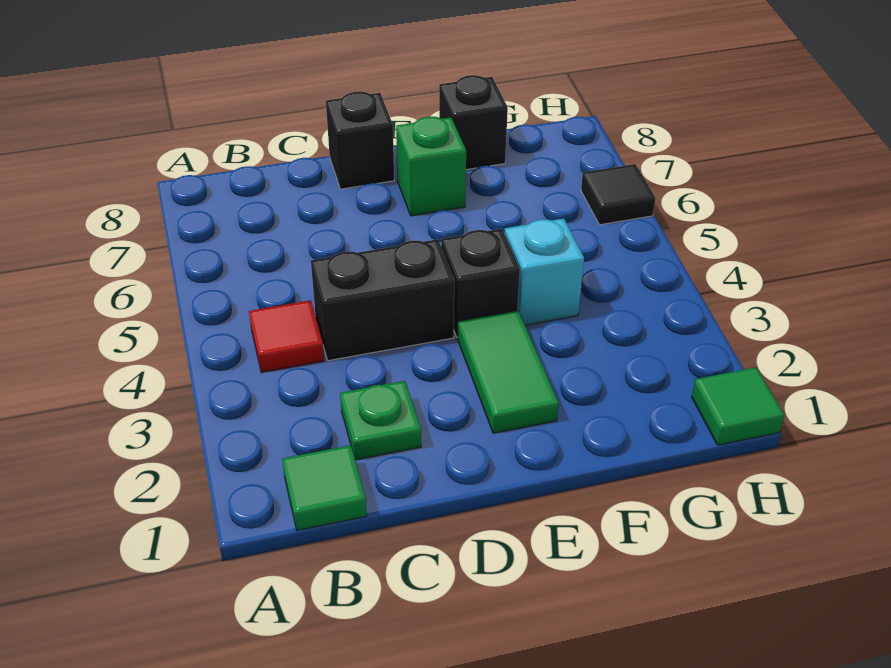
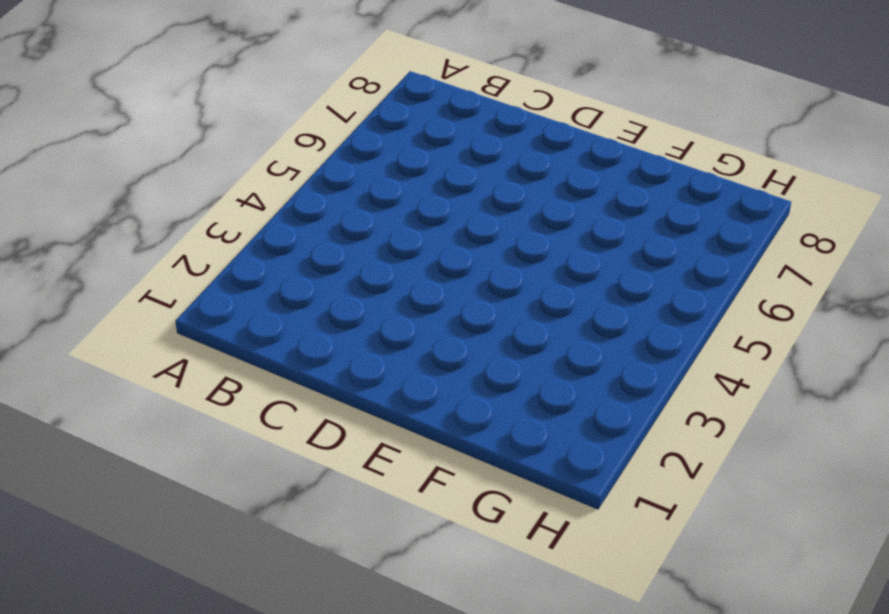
none -> green tile B1 level 1
none -> red tile B4 level 1
none -> green plate C2 level 1

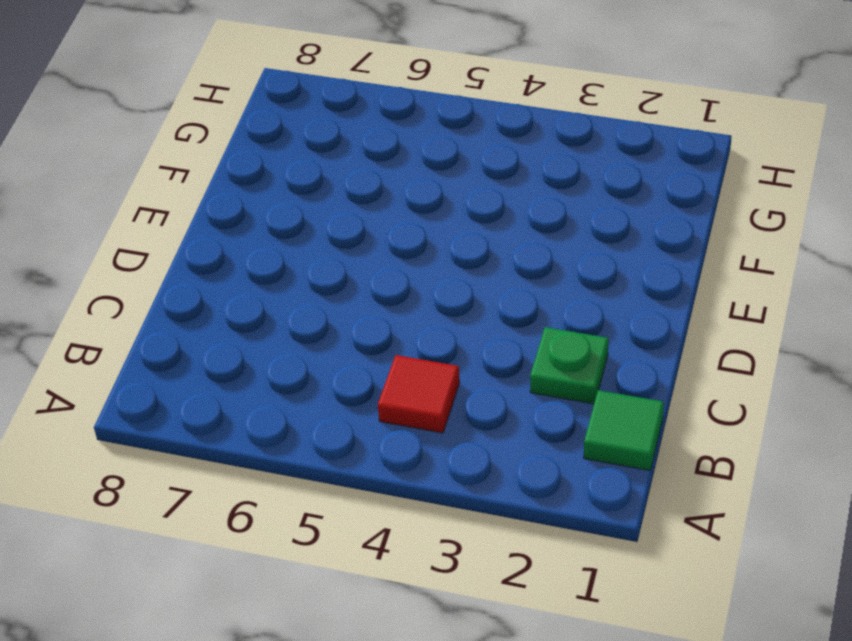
none -> black brick C4:D4 level 1
none -> black brick D8 level 1
none -> green tile E2:E3 level 1

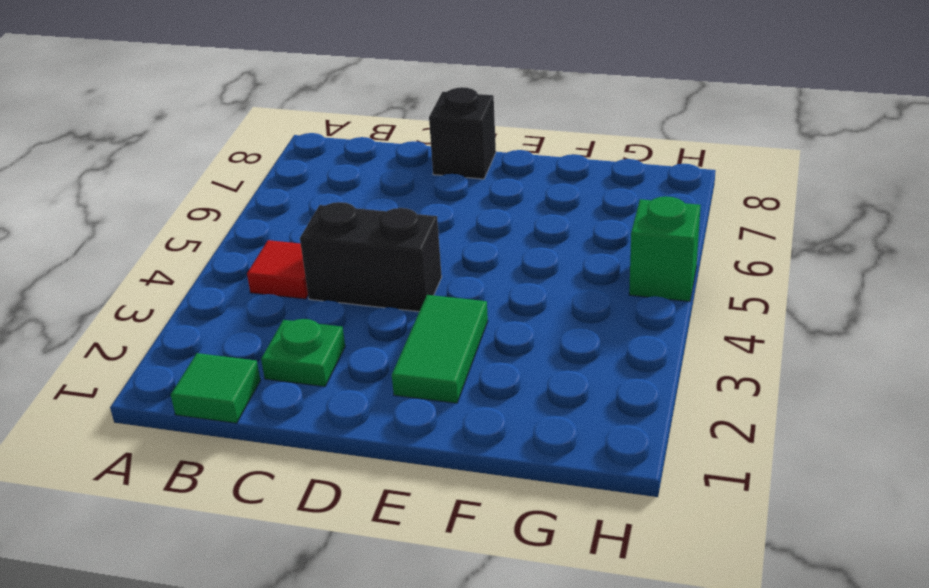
green brick H5 level 1 -> green brick E7 level 1
none -> black brick E4 level 1
none -> cyan brick F4 level 1
none -> black brick F8 level 1

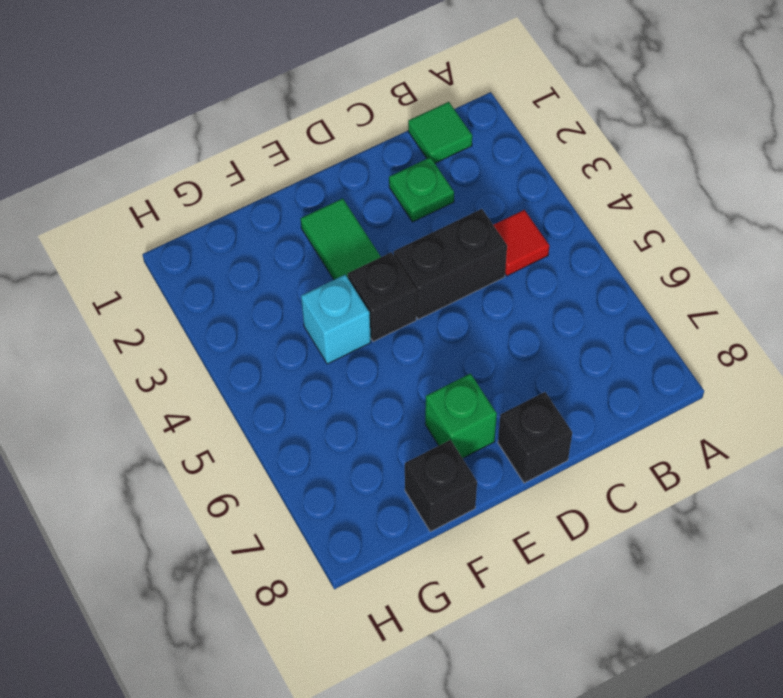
none -> green tile H1 level 1
none -> black tile H6 level 1

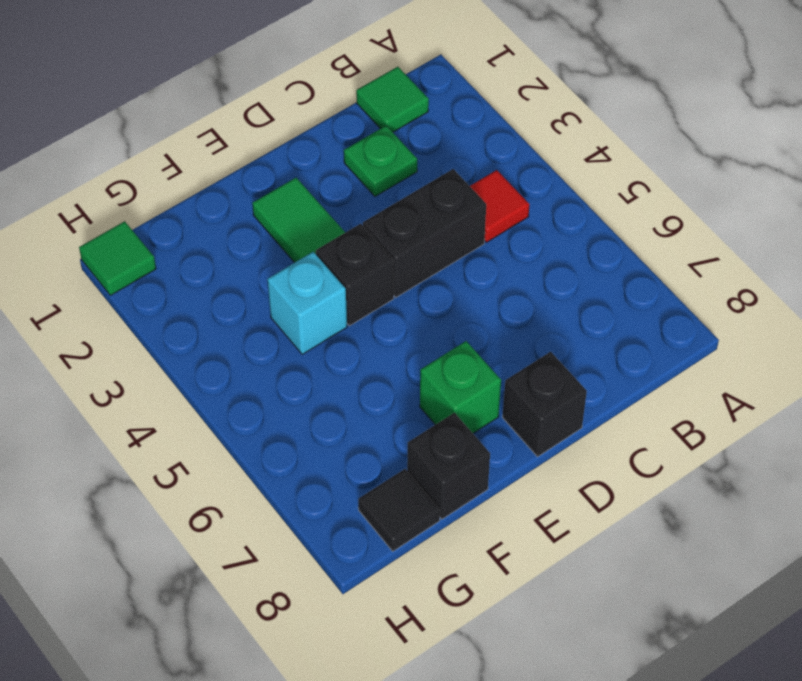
black tile G8 level 1 -> black tile H6 level 1

